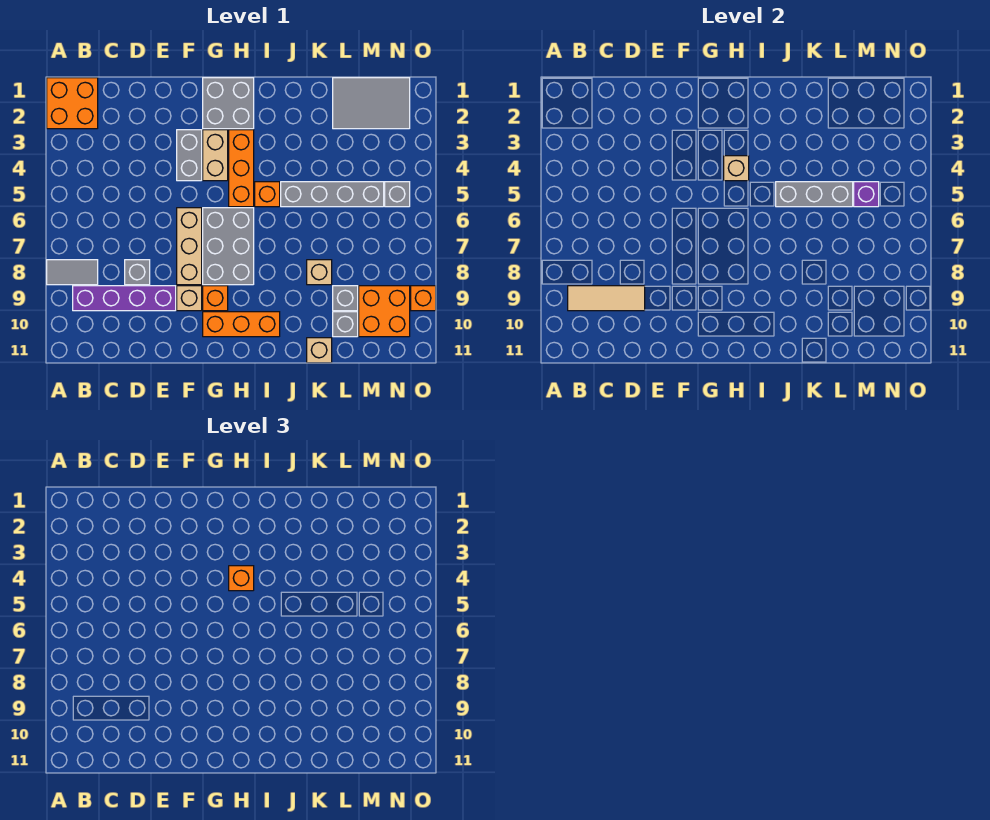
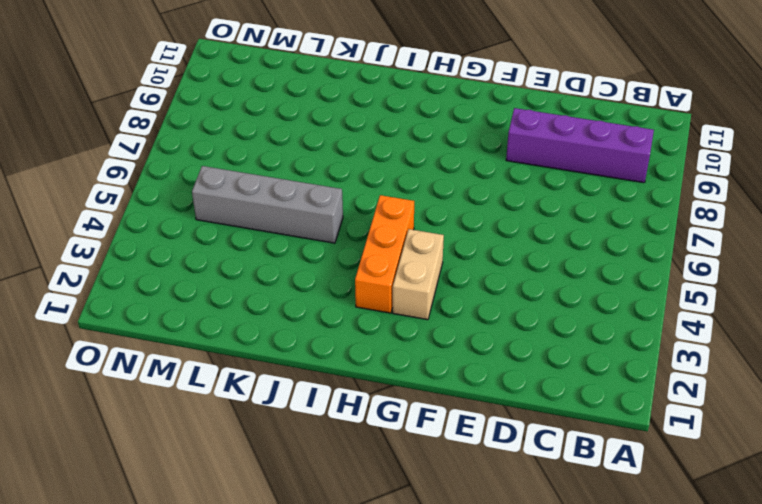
none -> orange brick A1:B2 level 1
none -> grey tile A8:B8 level 1
none -> grey brick D8 level 1

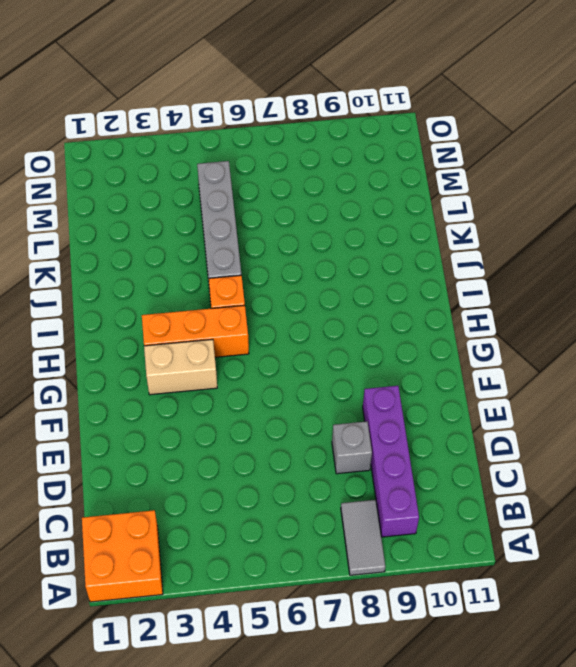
none -> grey brick F3:F4 level 1
none -> tan brick F6:F8 level 1
none -> tan brick F9 level 1

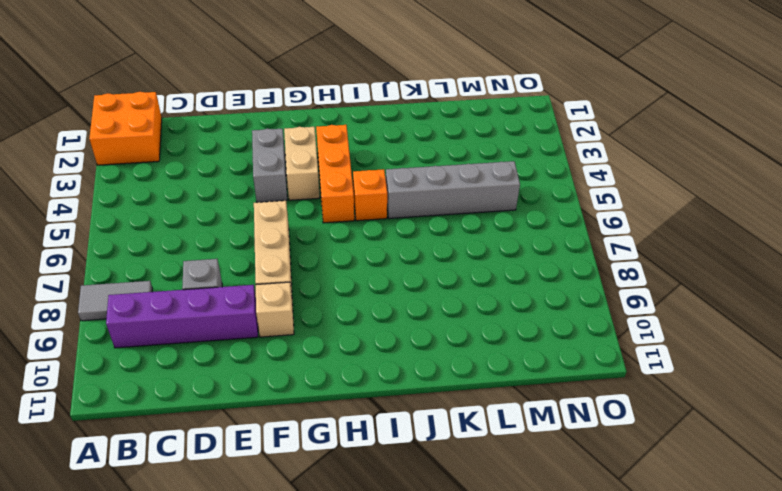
none -> grey brick G1:H2 level 1
none -> grey brick G6:H8 level 1
none -> orange brick G9 level 1

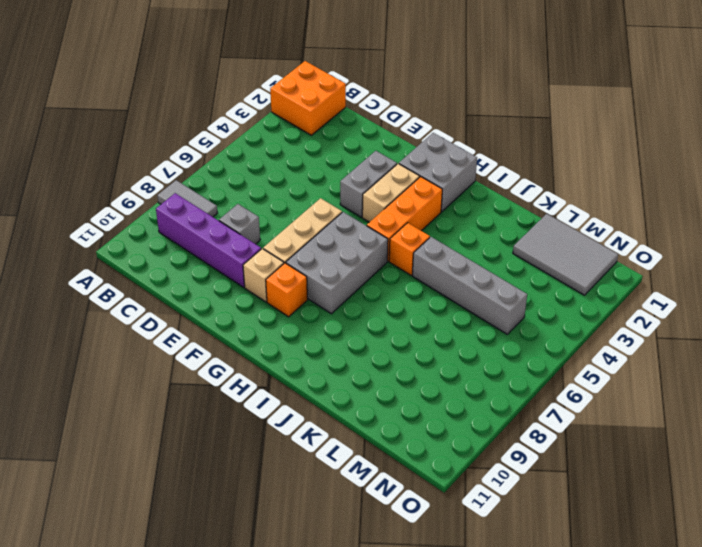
none -> orange brick G10:I10 level 1
none -> tan brick K8 level 1
none -> tan brick K11 level 1

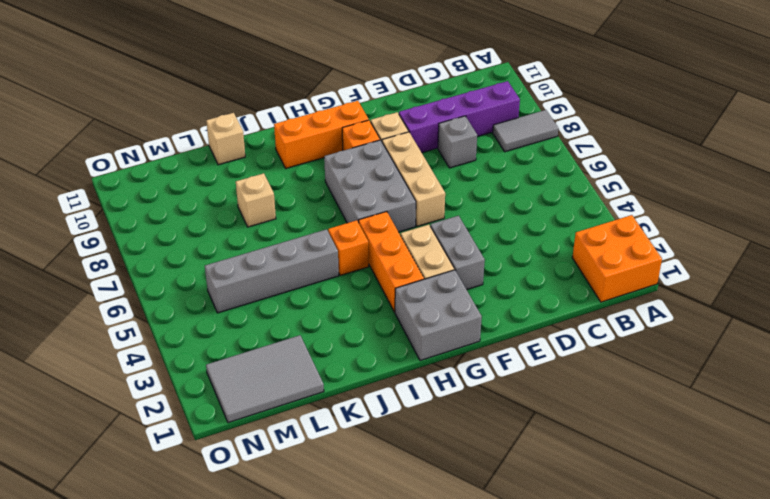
none -> grey brick L9 level 1
none -> grey brick L10 level 1
none -> orange brick M9:N10 level 1

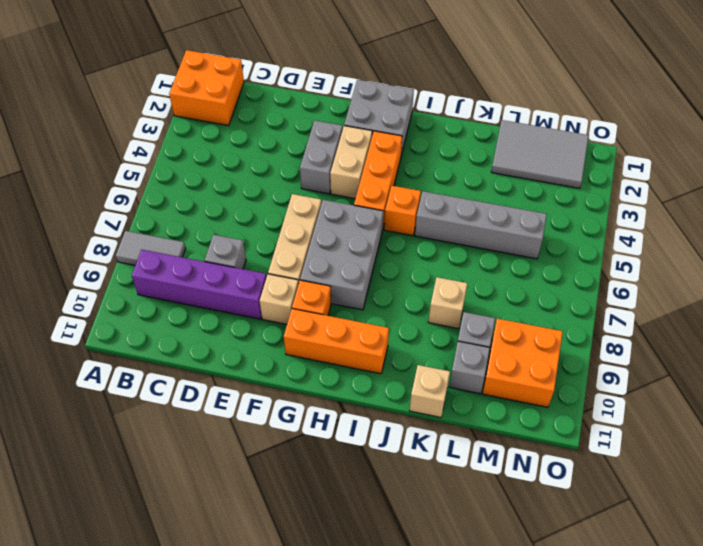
none -> grey brick N5 level 1
none -> orange brick O9 level 1
none -> tan tile B9:D9 level 2

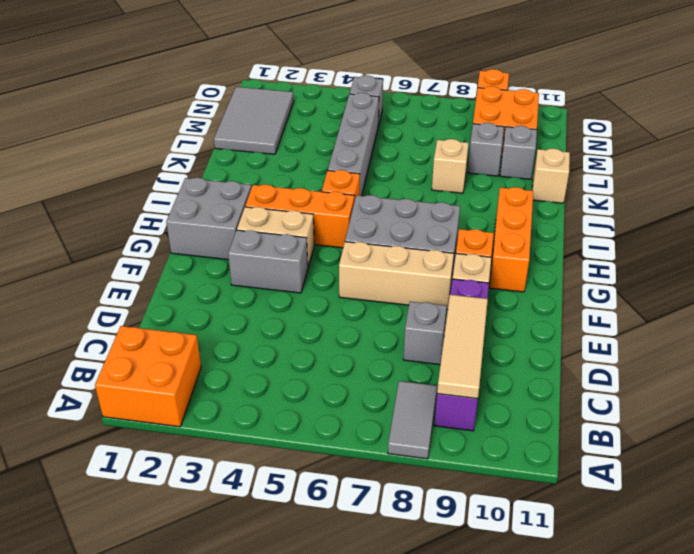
none -> tan brick H4 level 2
none -> grey brick J5:L5 level 2
none -> purple brick M5 level 2

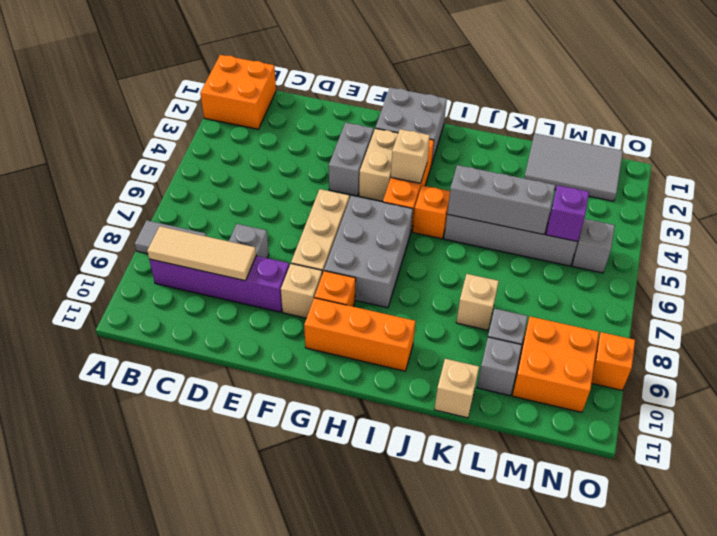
none -> orange brick H4 level 3

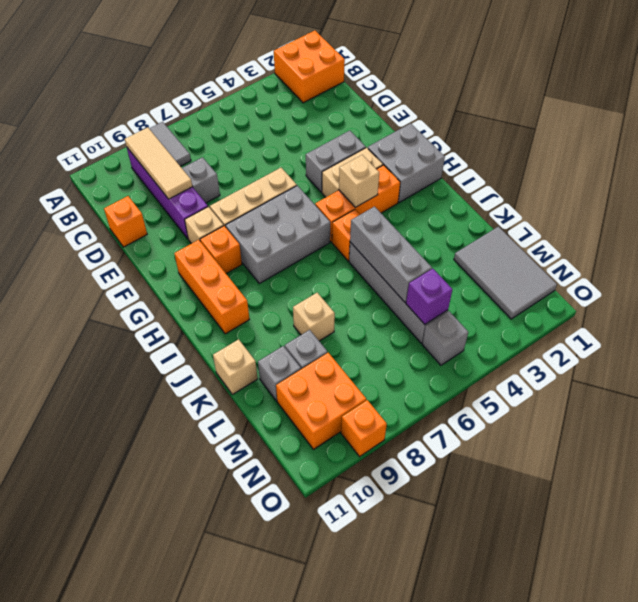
orange brick D11 level 1 -> orange brick H4 level 3

